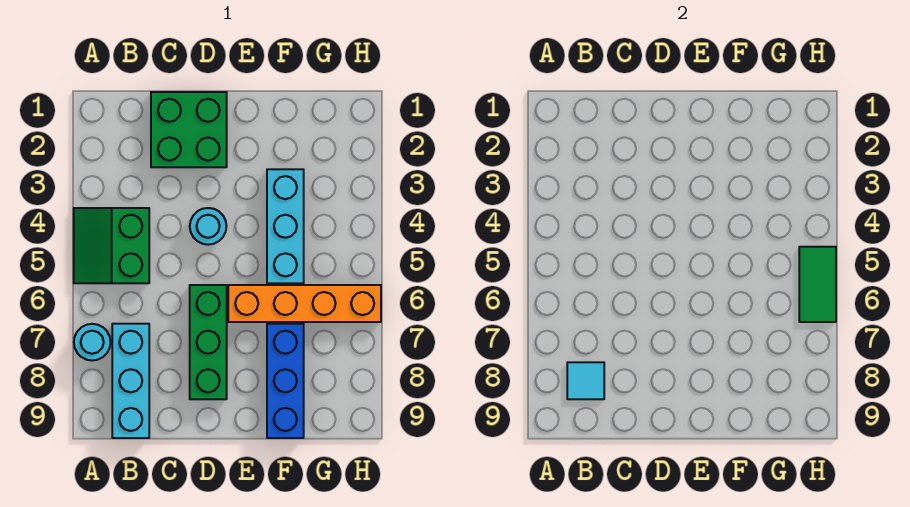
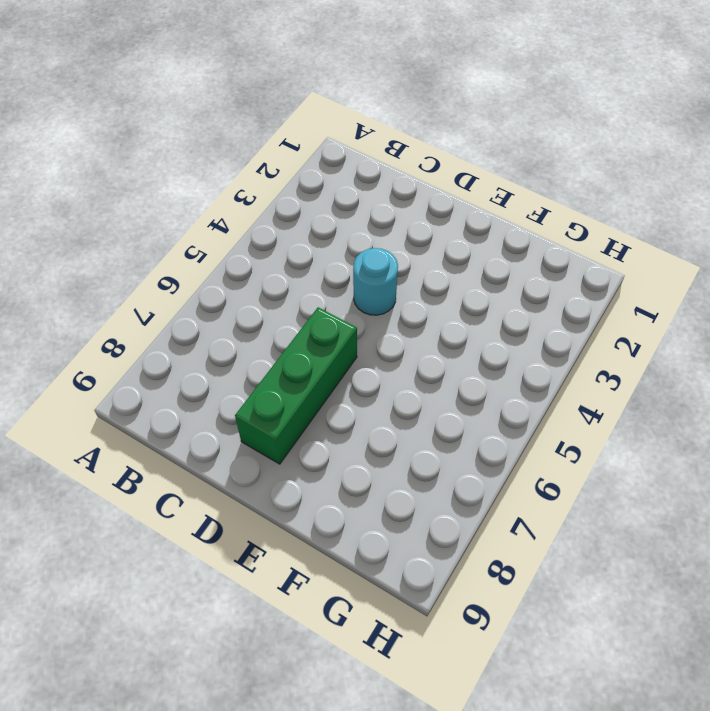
none -> green slope A4:B5 level 1 top B
none -> cyan round brick A7 level 1

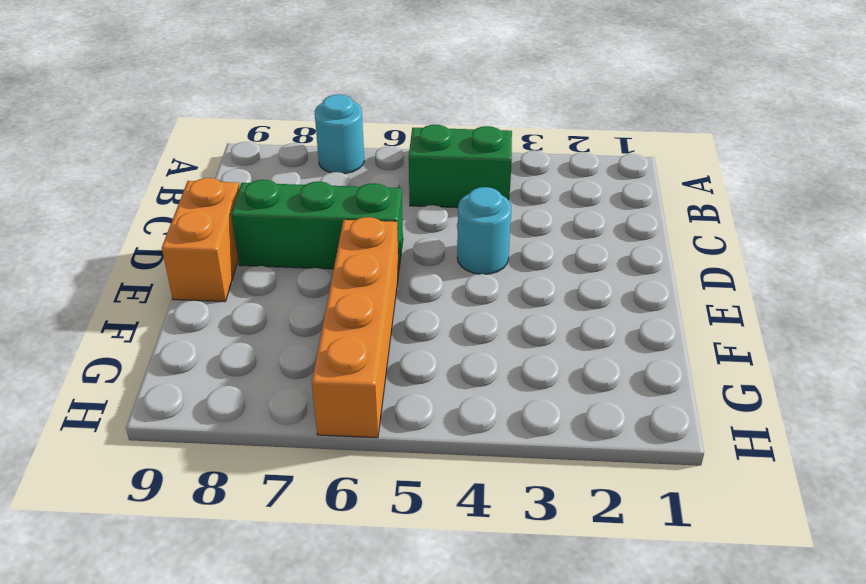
orange brick D9:E9 level 1 -> none
none -> cyan brick B7:B9 level 1
none -> green brick C1:D2 level 1

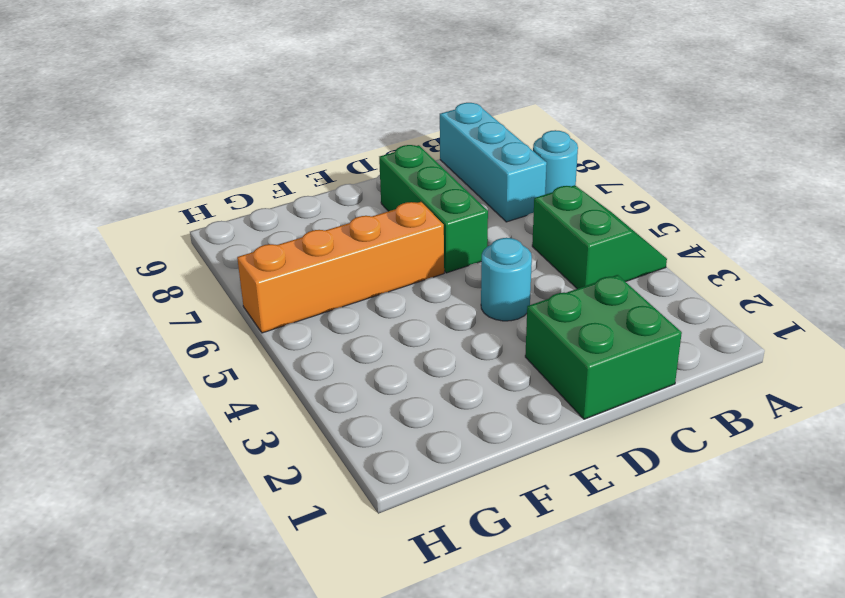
none -> cyan brick F3:F5 level 1
none -> blue brick F7:F9 level 1

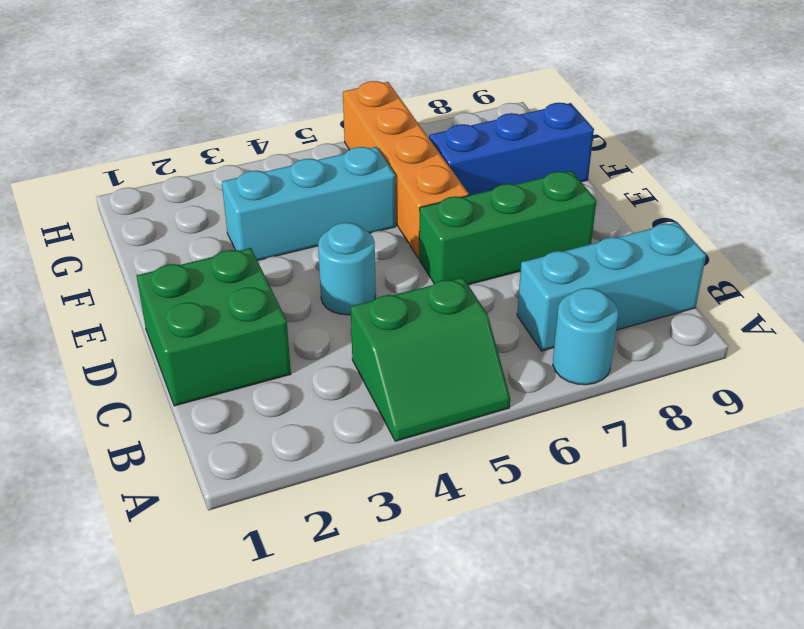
none -> cyan tile B8 level 2
none -> green tile H5:H6 level 2

